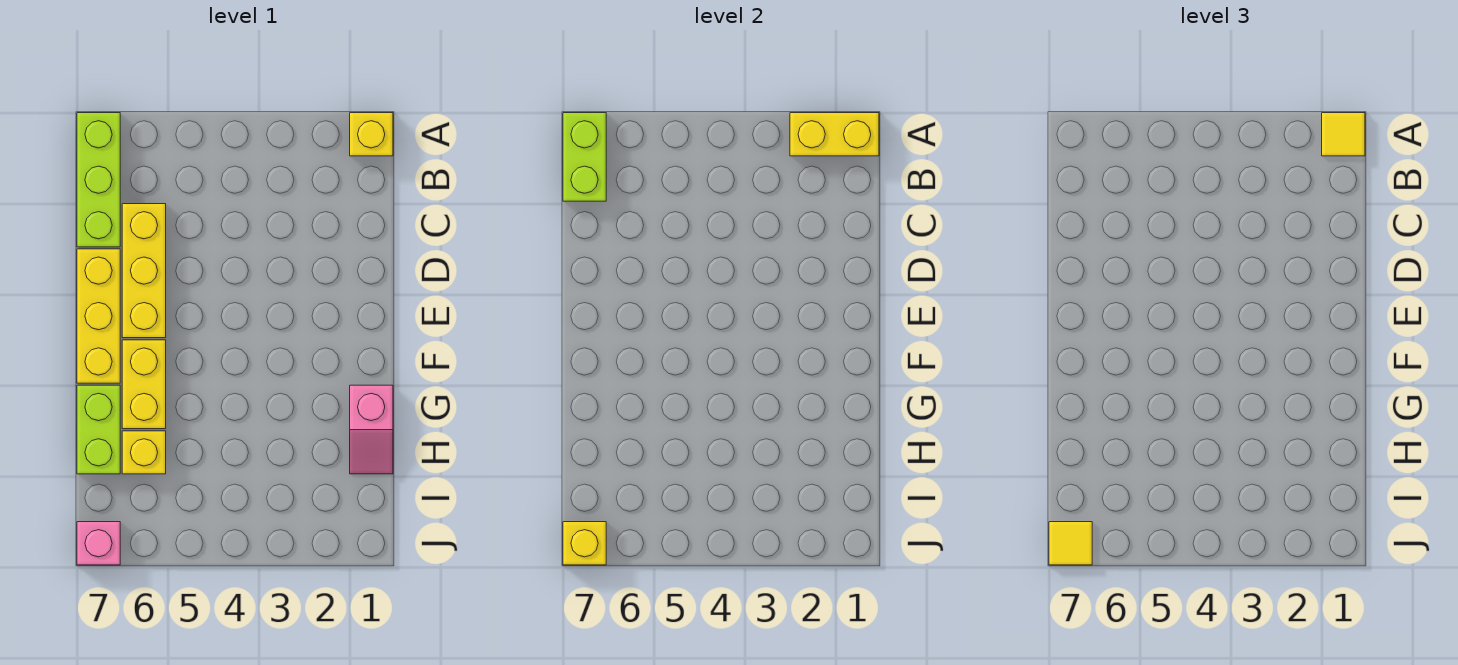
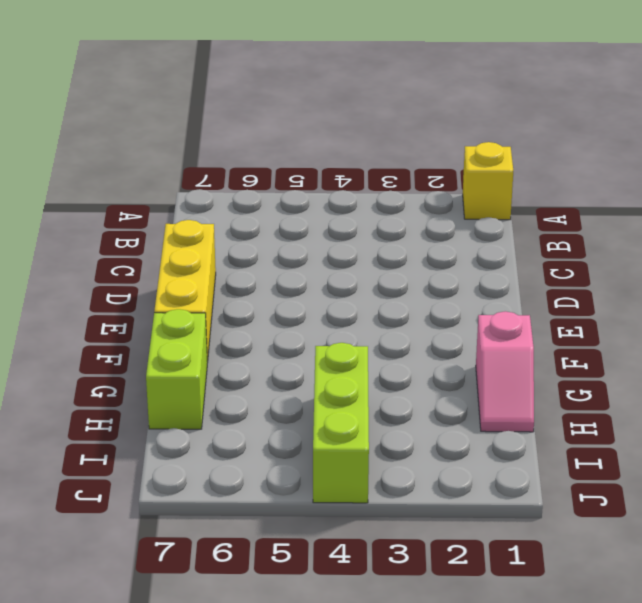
lime brick H4:J4 level 1 -> lime brick A7:C7 level 1
none -> yellow brick C6:E6 level 1
none -> yellow brick F6:G6 level 1
none -> yellow brick H6 level 1

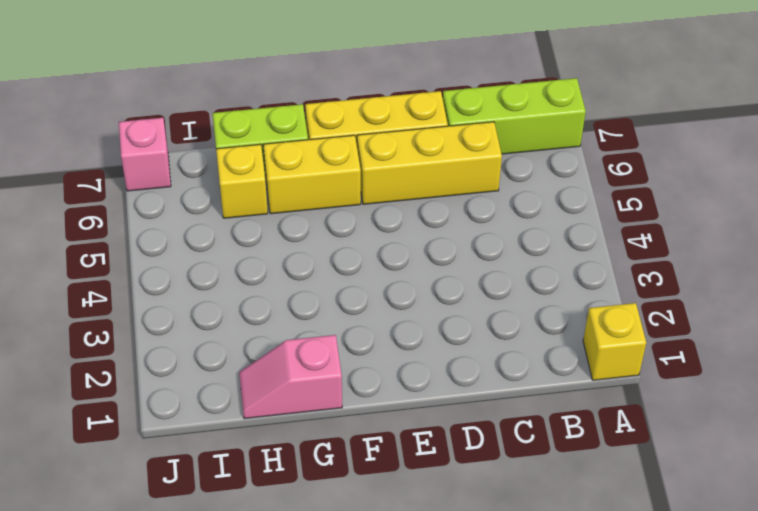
none -> yellow brick A1:A2 level 2
none -> lime brick A7:B7 level 2
none -> yellow brick J7 level 2

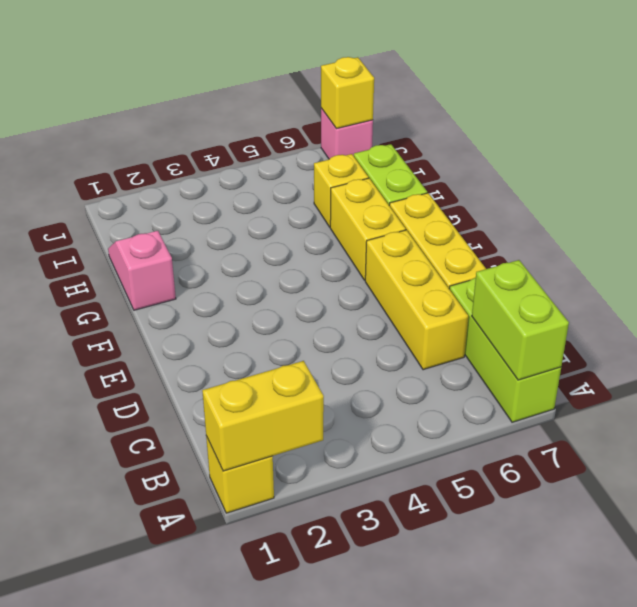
none -> yellow tile A1 level 3
none -> yellow tile J7 level 3

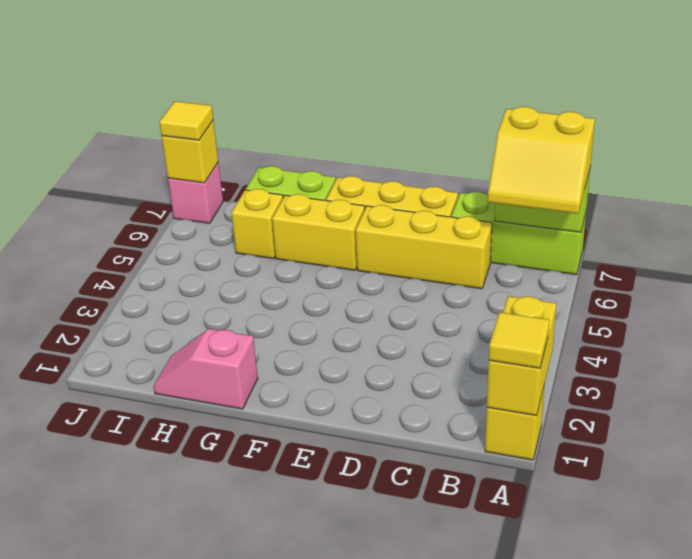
yellow slope A6:B7 level 3 top 7 -> none

